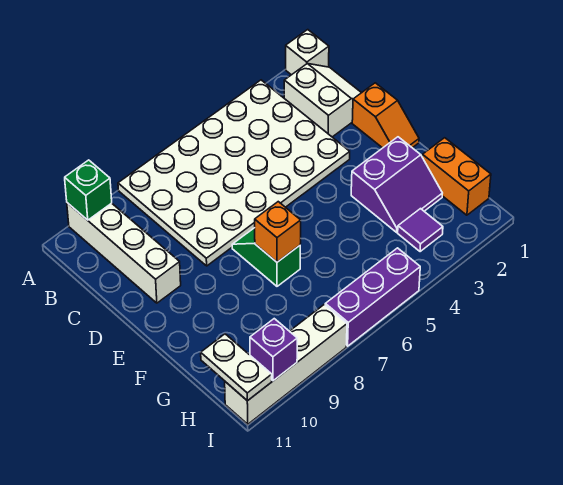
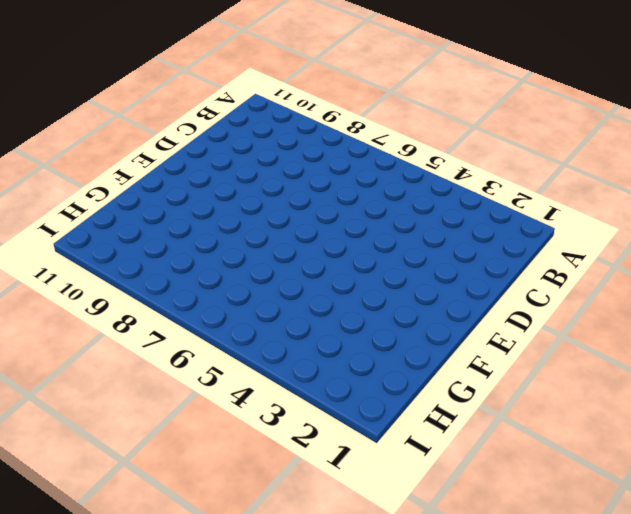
none -> white brick A1 level 1
none -> white plate A3:D8 level 1
none -> white brick A10:D10 level 1

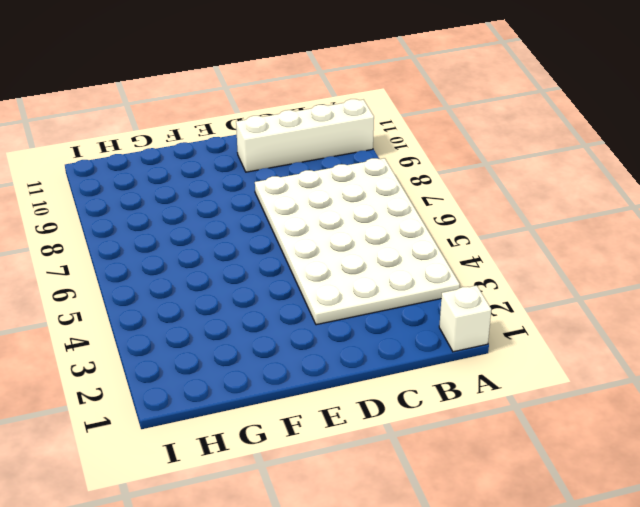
none -> white slope B1:C2 level 1 top 2
none -> orange slope D1:E1 level 1 top D
none -> green slope E7:F7 level 1 top F

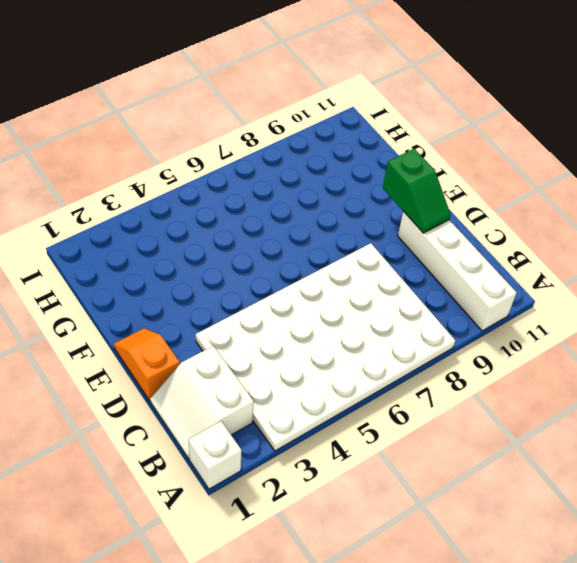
green slope D10:E10 level 2 top E -> green slope E7:F7 level 1 top F
none -> purple slope F2:G3 level 1 top F
none -> orange brick G1:H1 level 1
none -> purple tile H3 level 1

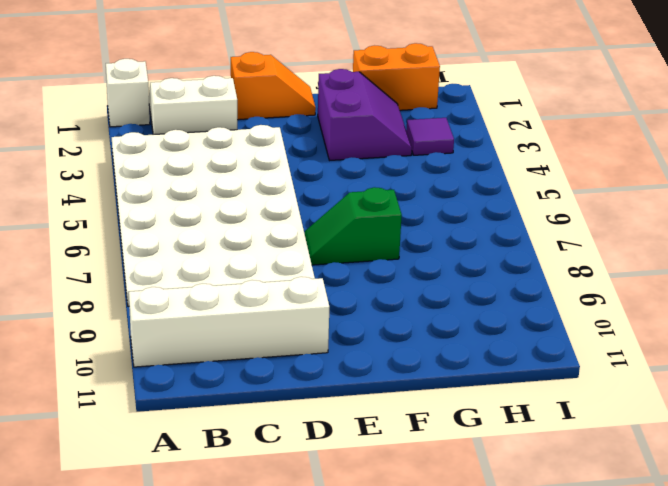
none -> purple brick I5:I7 level 1
none -> white brick I8:I11 level 1
none -> green brick A10 level 2

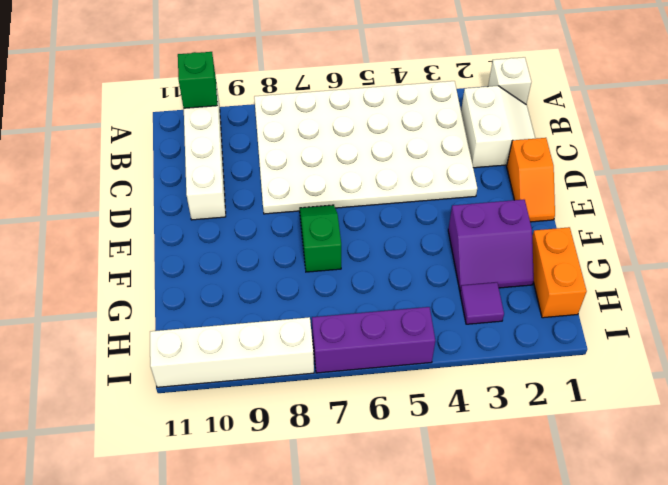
none -> orange brick F7 level 2
none -> white plate H11:I11 level 2
none -> purple brick I10 level 2

